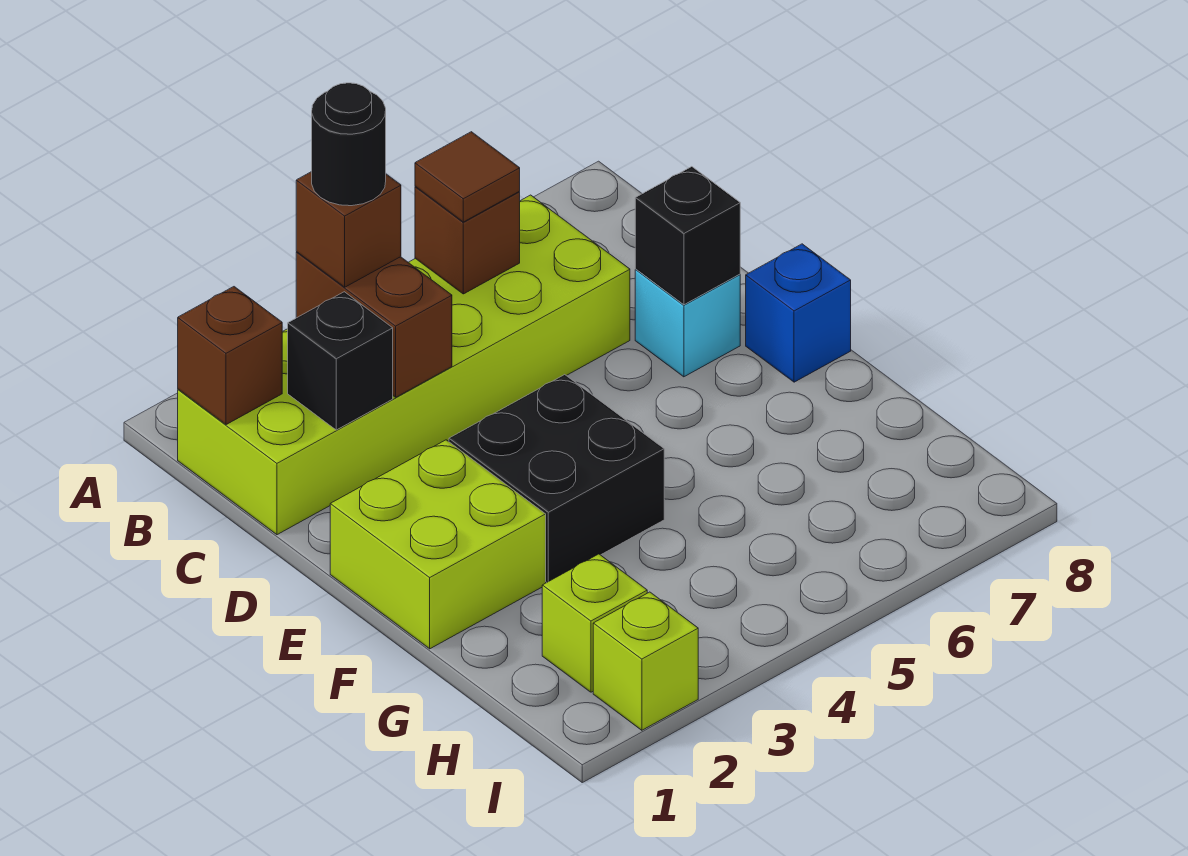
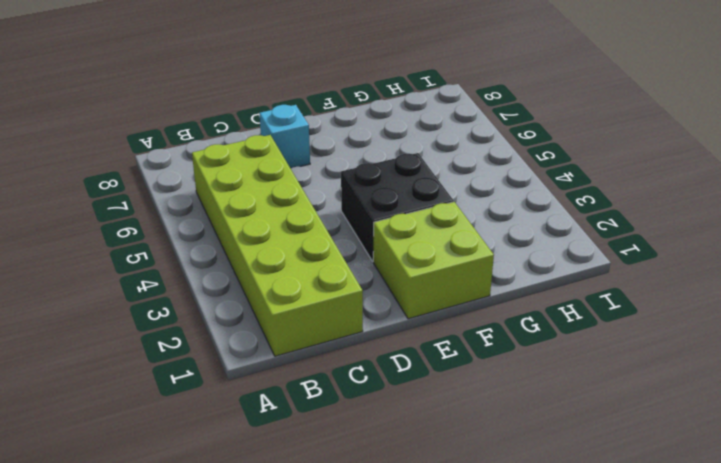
none -> blue brick E8 level 1
none -> lime brick H2 level 1
none -> lime brick I2 level 1

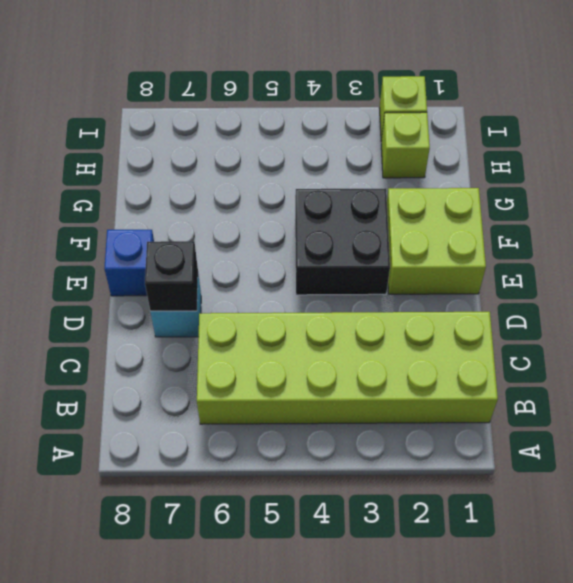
none -> brown brick B1 level 2
none -> brown brick B3:C3 level 2
none -> brown brick B5 level 2

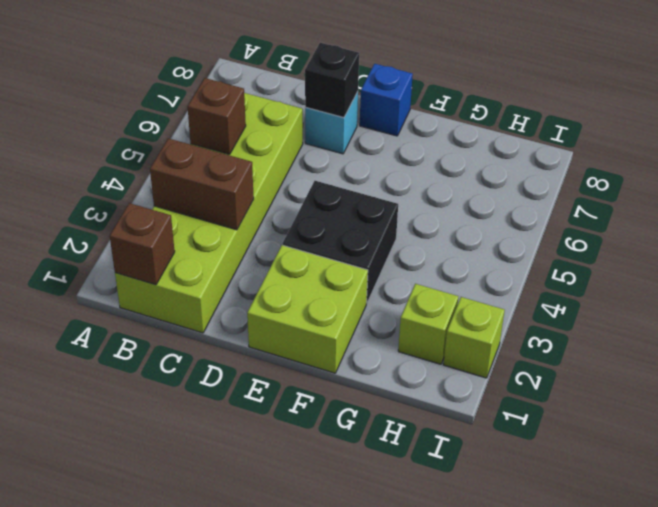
none -> black brick C2 level 2
none -> brown brick B3 level 3
none -> brown tile B5 level 3

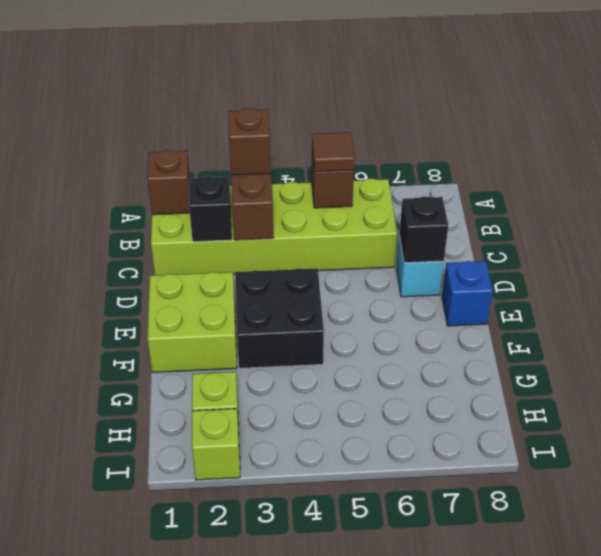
none -> black round brick B3 level 4

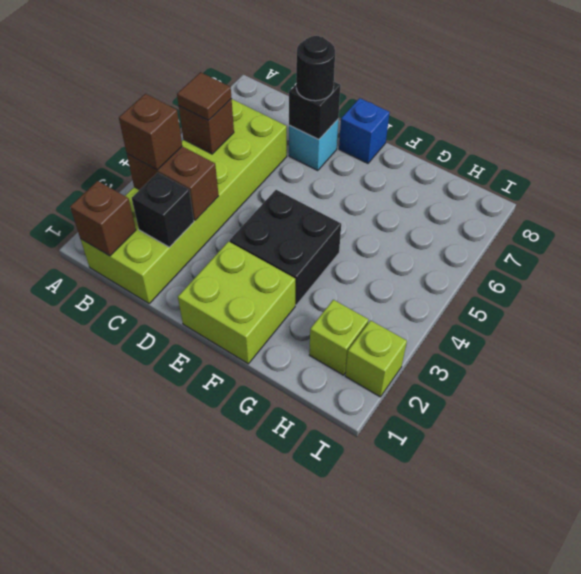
black round brick D7 level 3 -> black round brick B3 level 4

